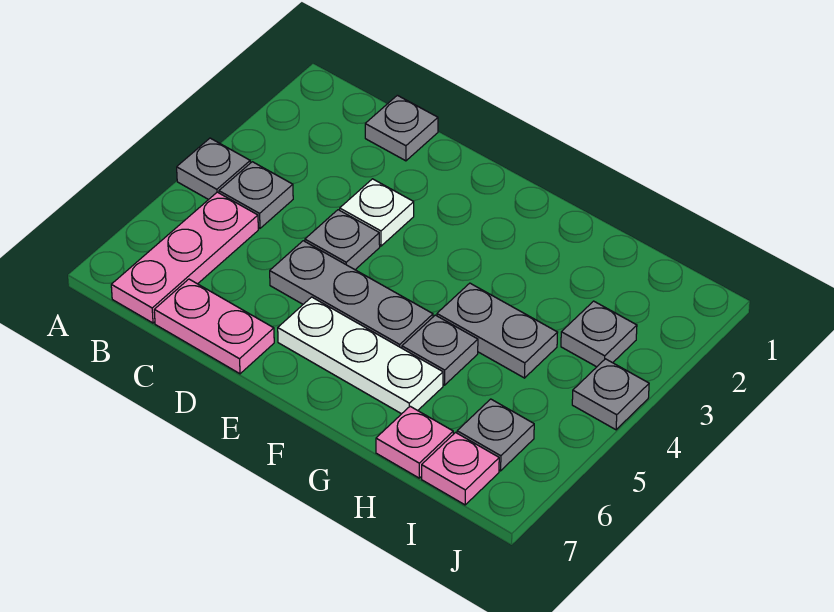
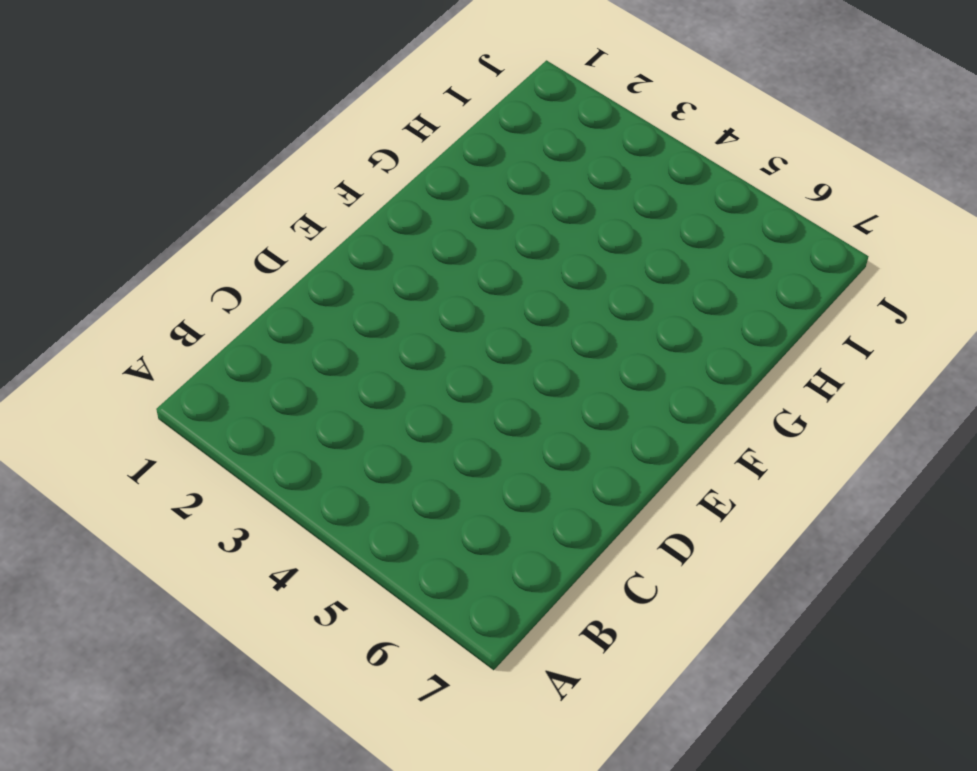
none -> grey plate A4 level 1
none -> grey plate B4 level 1
none -> pink plate B5:B7 level 1

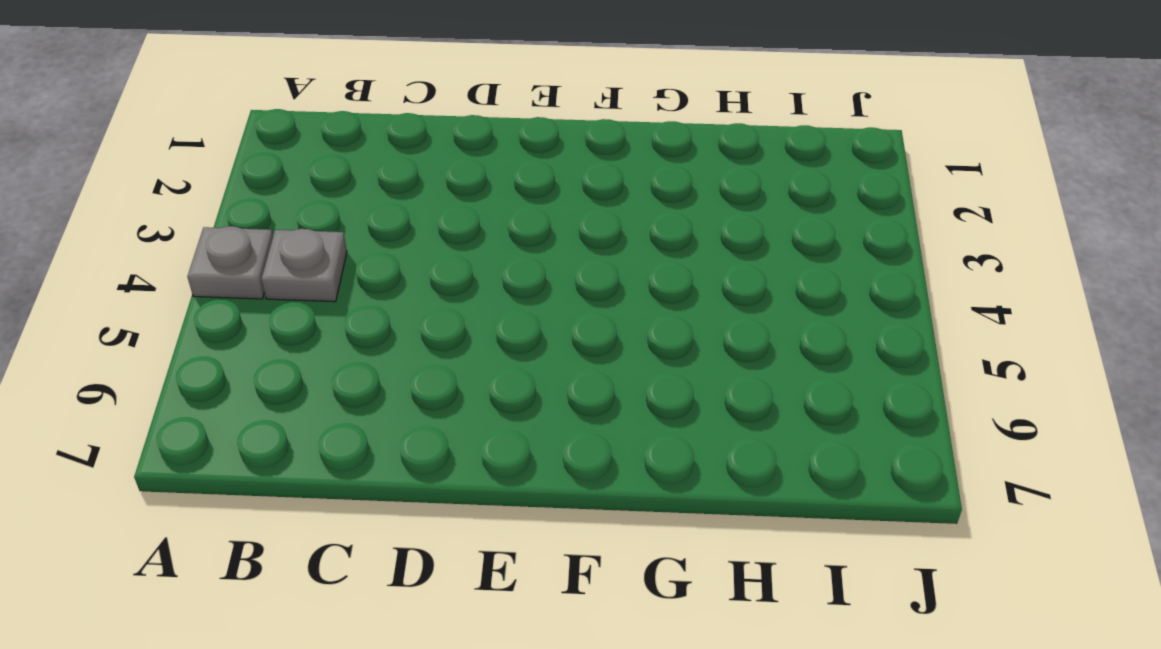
none -> pink plate B5:B7 level 1
none -> grey plate C1 level 1
none -> pink plate C7:D7 level 1

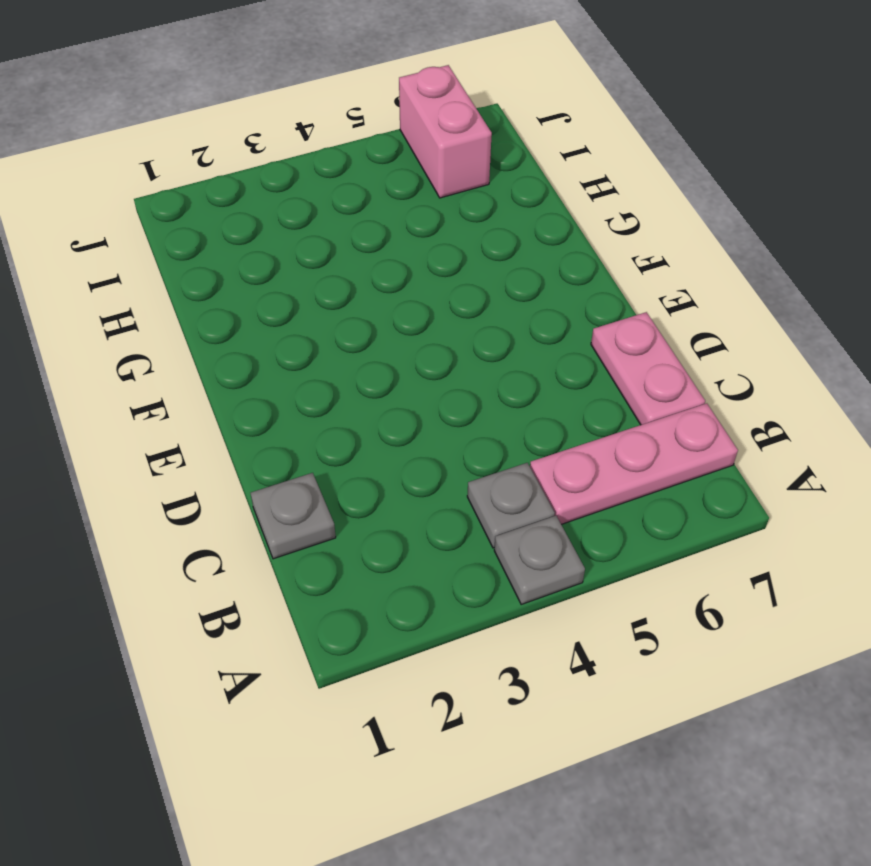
pink brick I6:J6 level 1 -> grey plate I6 level 1
none -> white plate D3 level 1
none -> grey plate D4 level 1
none -> grey plate D5:F5 level 1

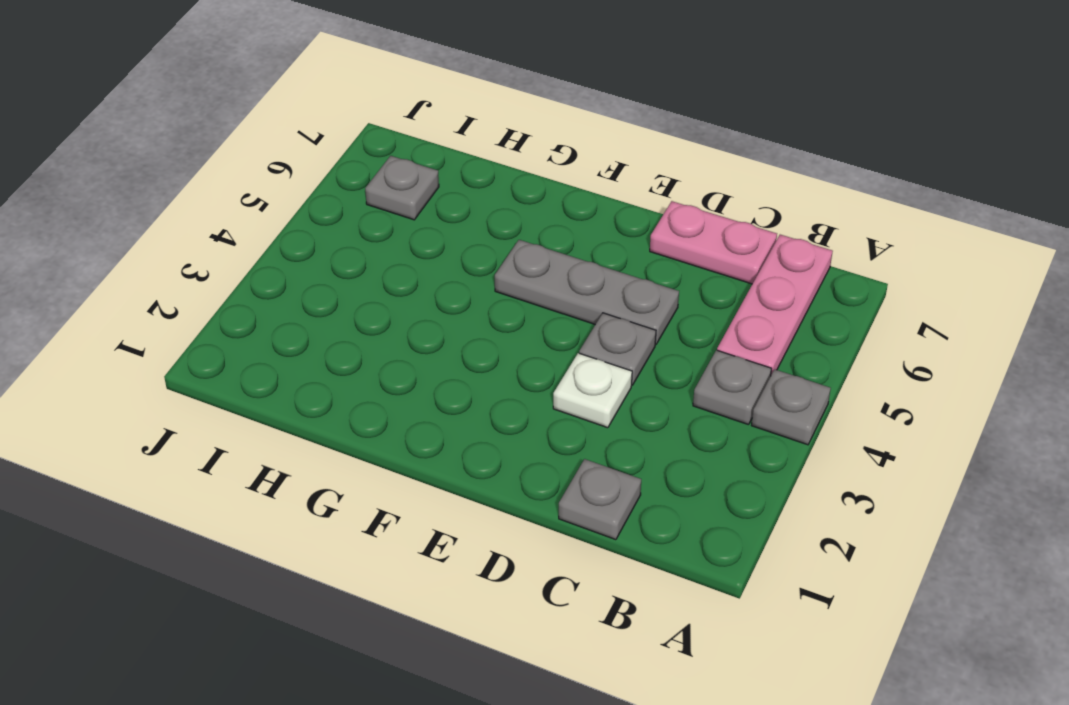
none -> white plate E6:G6 level 1
none -> grey plate G4:H4 level 1
none -> grey plate G5 level 1

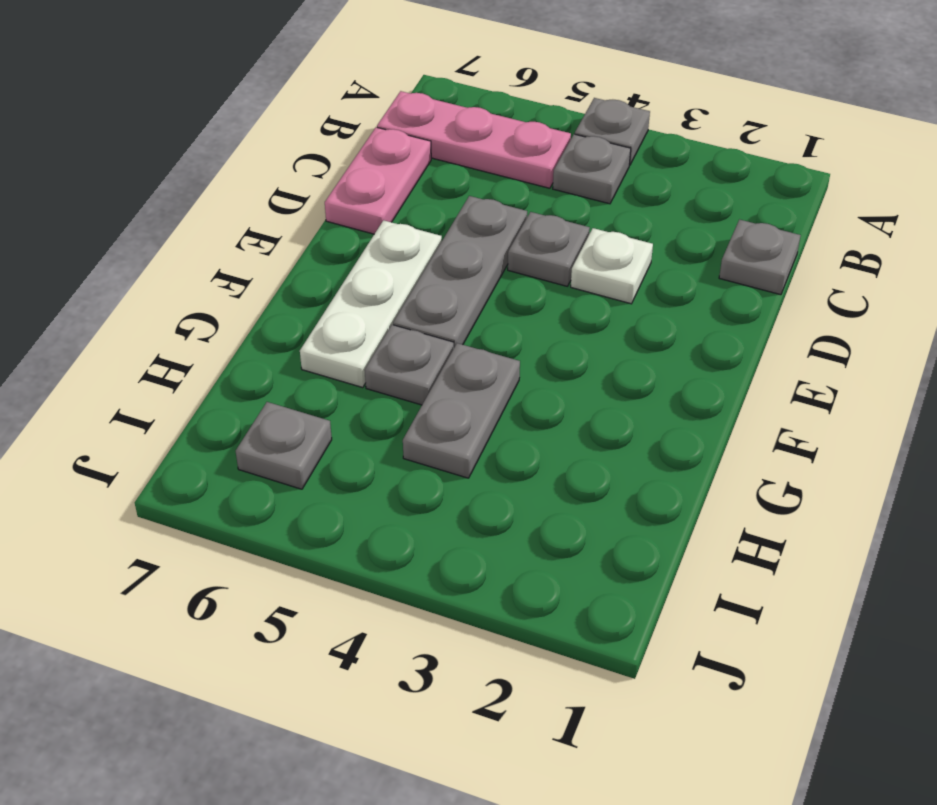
none -> pink plate H7 level 1
none -> grey plate I3 level 1
none -> pink plate I7 level 1

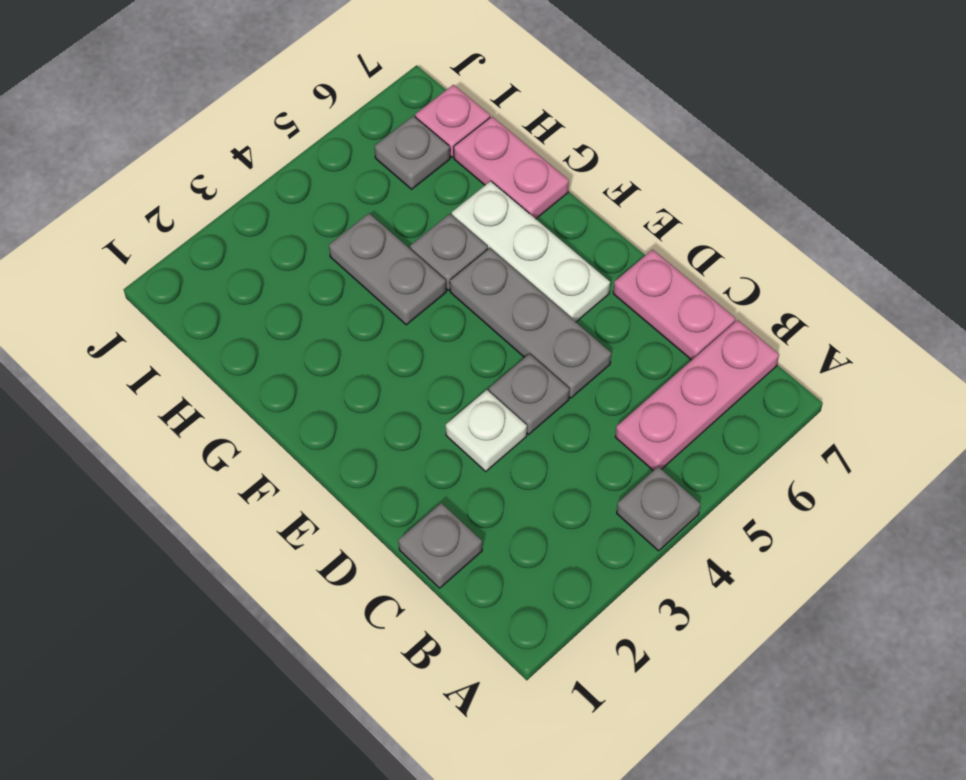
pink plate G7:H7 level 1 -> pink plate H7 level 1
none -> grey plate B4 level 1
none -> grey plate I3 level 1
none -> grey plate J4 level 1

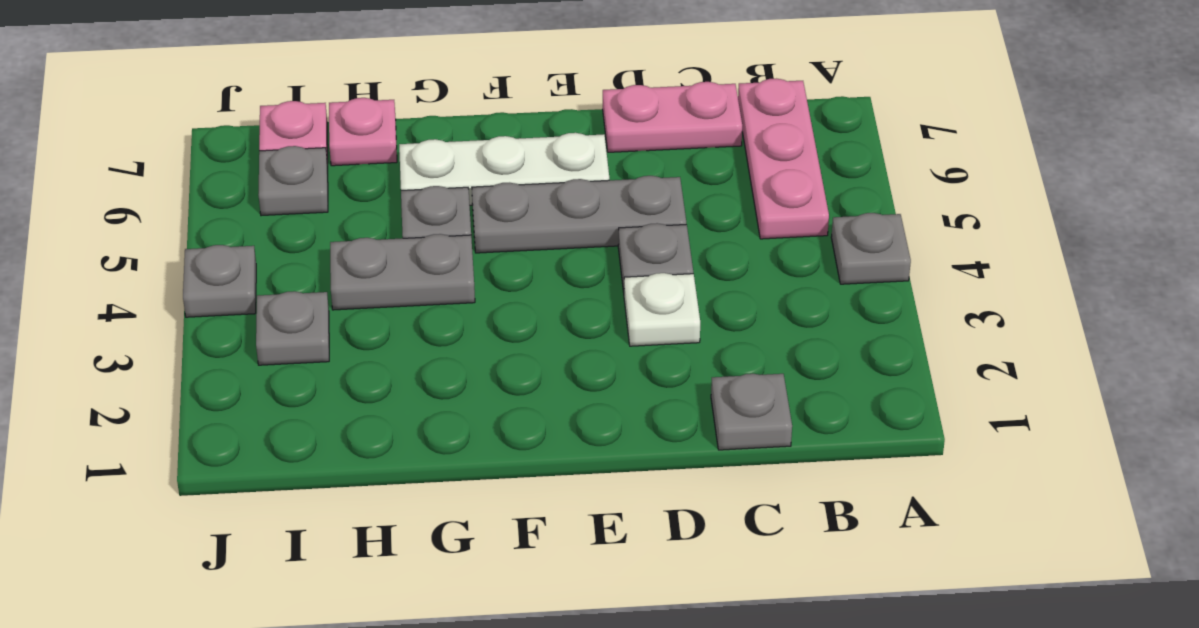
none -> grey plate B4 level 1

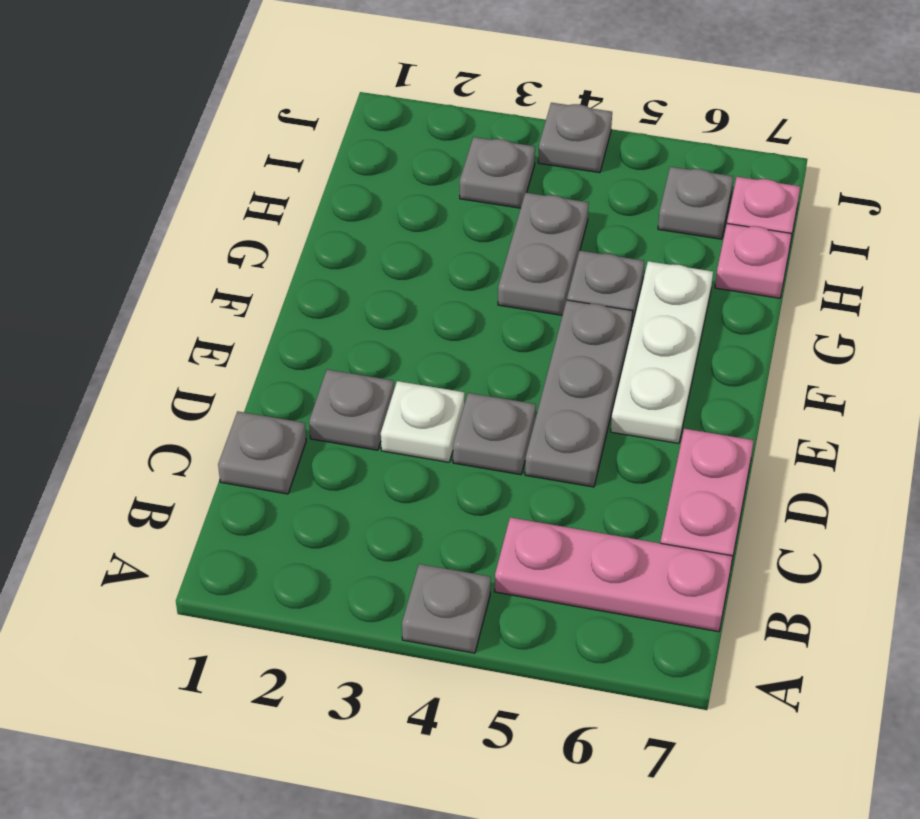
grey plate D2 level 1 -> grey plate B4 level 1

